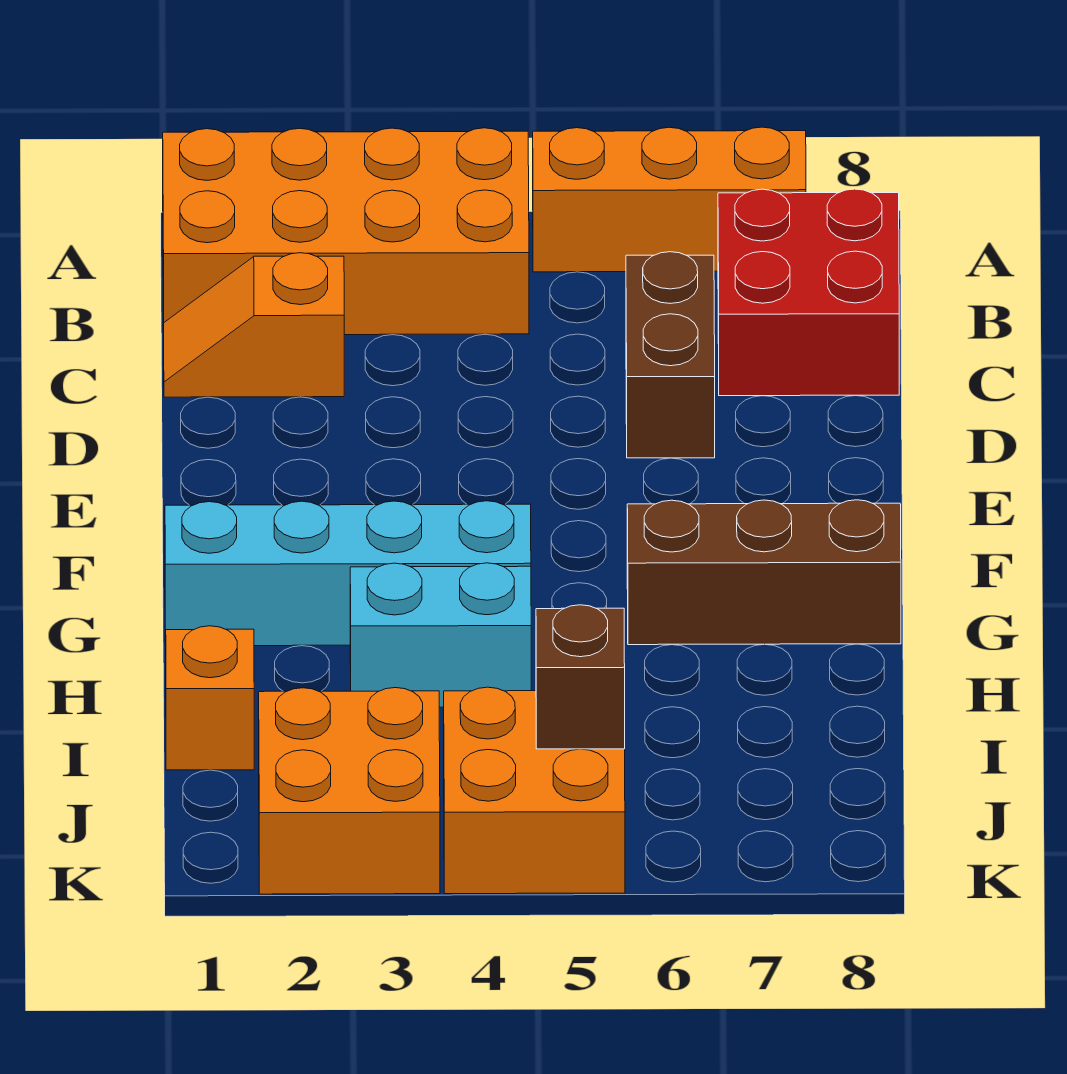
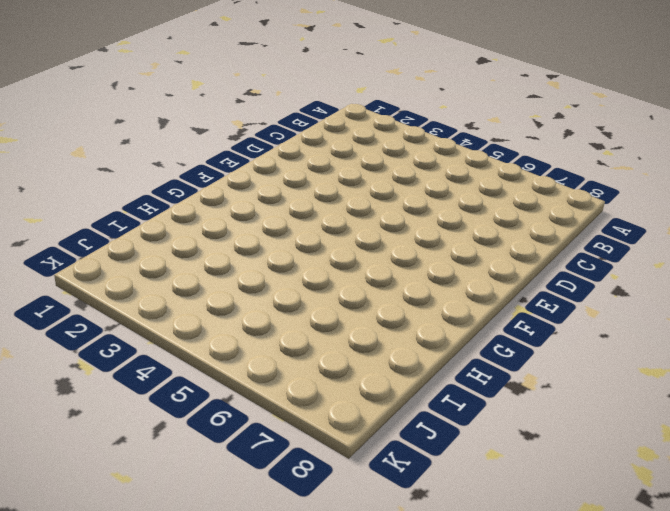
none -> orange brick A1:B4 level 1
none -> orange brick A5:A7 level 1
none -> red brick B7:C8 level 1

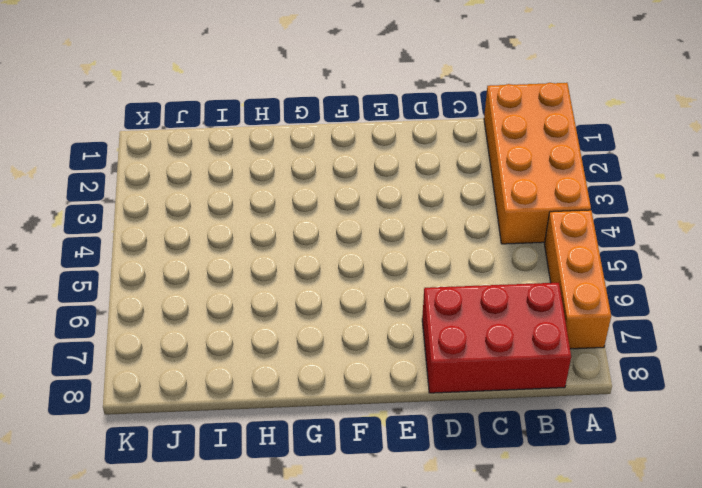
red brick B7:D8 level 1 -> red brick B7:C8 level 1
none -> orange slope C1:C2 level 1 top 2
none -> brown brick C6:D6 level 1
none -> cyan brick G1:G4 level 1

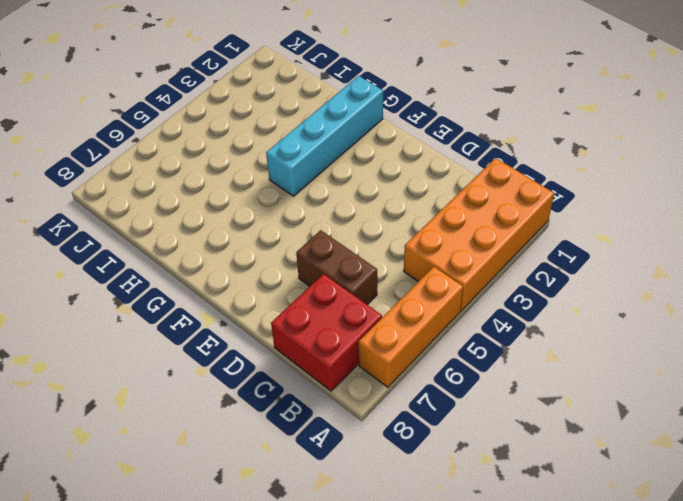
none -> orange slope C1:C2 level 1 top 2
none -> brown brick G6:G8 level 1
none -> cyan brick H3:H4 level 1

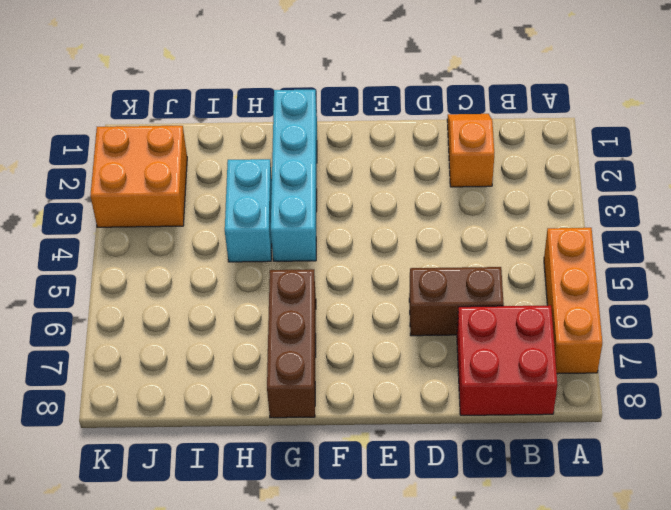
none -> orange brick A1:B4 level 1
none -> orange brick I1 level 1
none -> orange brick J4:K5 level 1

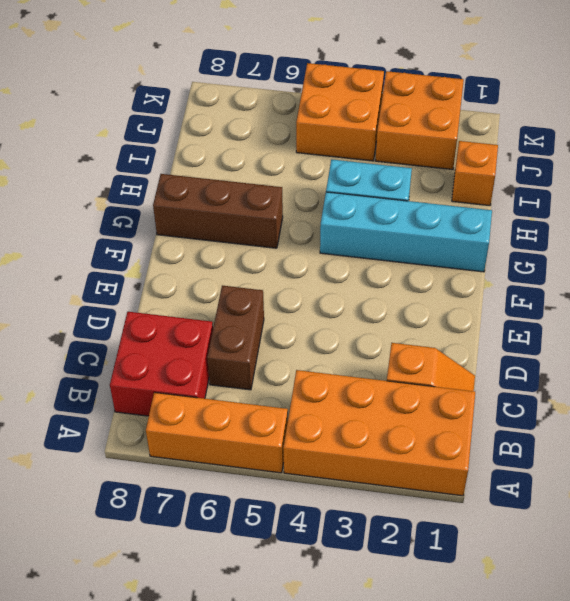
none -> brown brick J5 level 2

